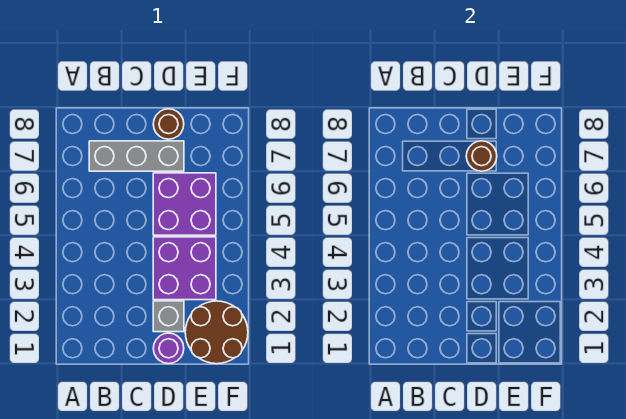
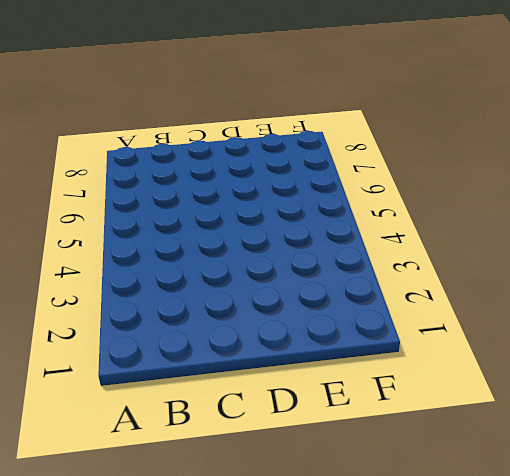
none -> grey brick B7:D7 level 1
none -> purple round brick D1 level 1

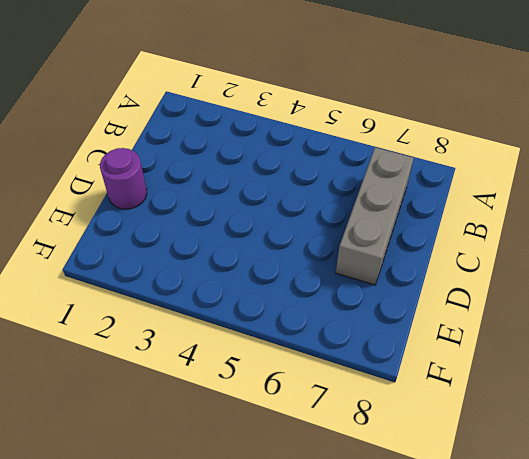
none -> grey brick D2 level 1
none -> purple brick D3:E4 level 1

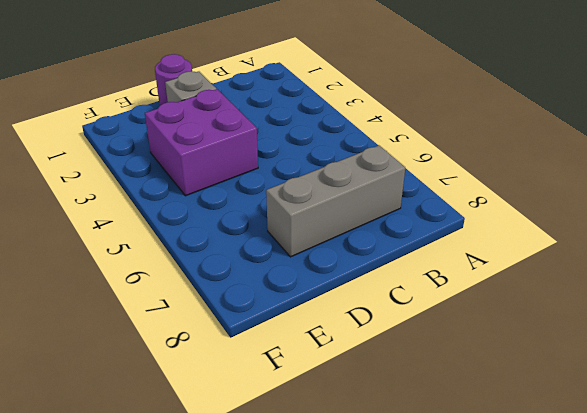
none -> purple brick D5:E6 level 1
none -> brown round brick D8 level 1

